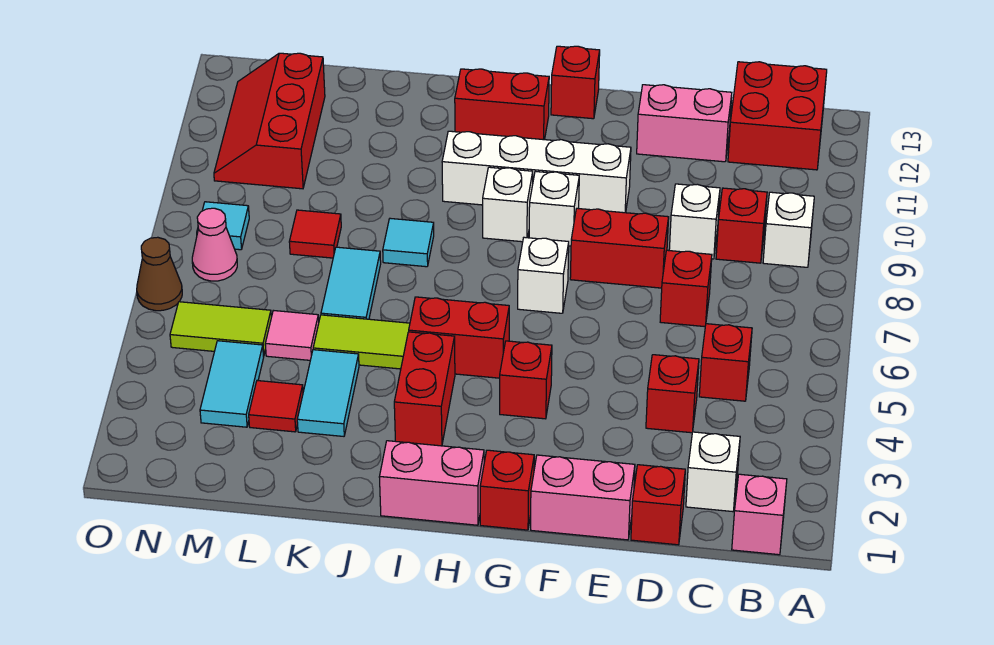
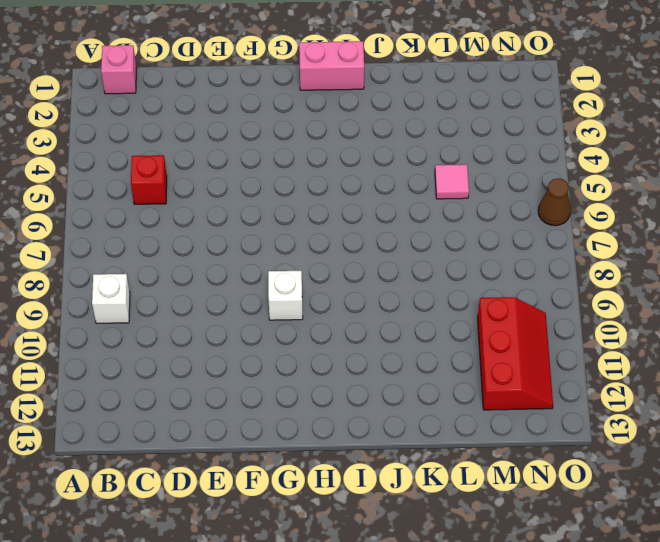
none -> red brick B12:C13 level 1
none -> white brick C2 level 1
none -> red brick C9 level 1
none -> red brick D1 level 1

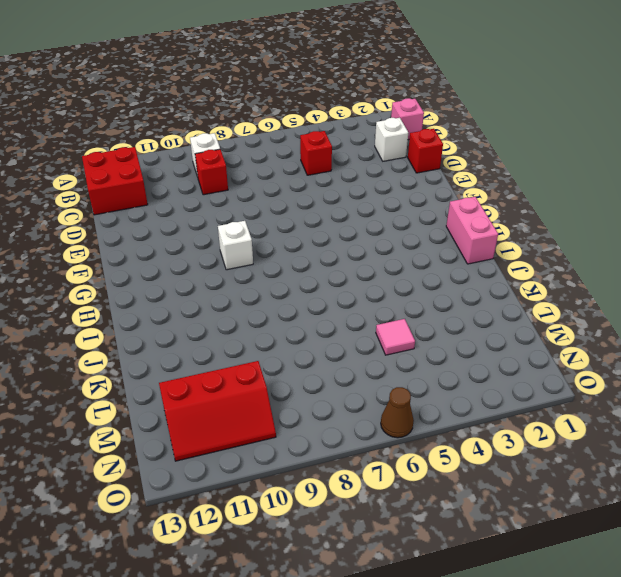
none -> red brick D4 level 1
none -> red brick D7 level 1
none -> white brick D9 level 1
none -> pink brick D12:E12 level 1

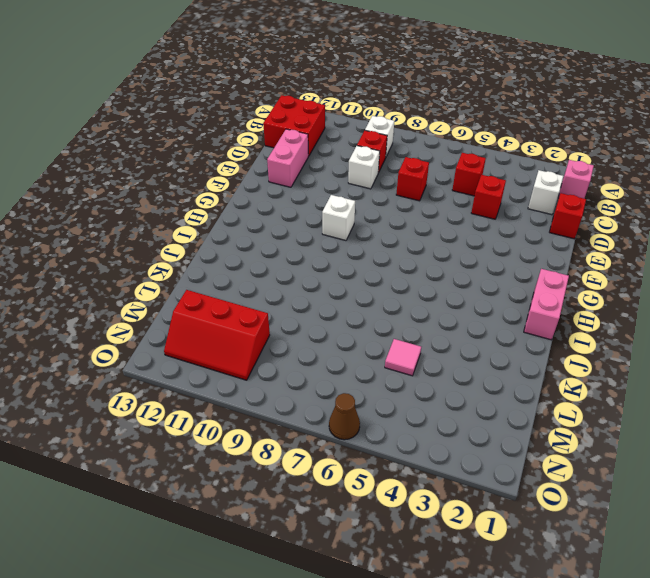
none -> pink brick E1:F1 level 1
none -> red brick E8:F8 level 1
none -> white brick F10:I10 level 1
none -> red brick G1 level 1

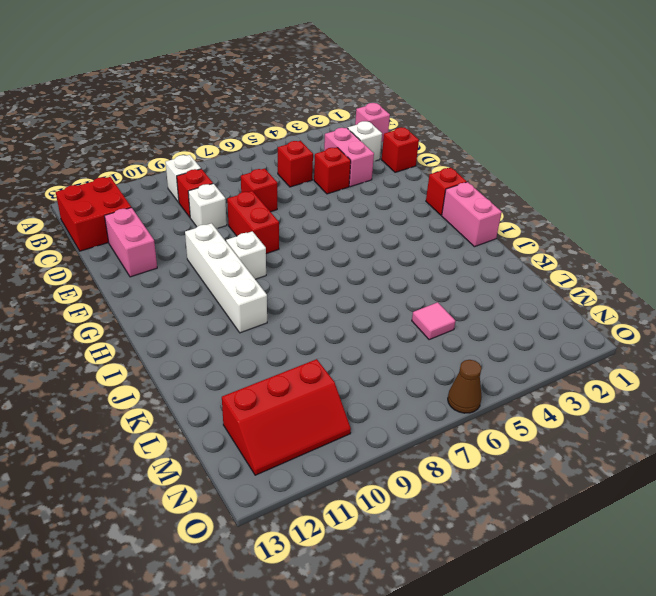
pink brick C3:D3 level 1 -> pink brick E1:F1 level 1
none -> red brick G4 level 1
none -> white brick G7 level 1
none -> red brick G13 level 1
none -> red brick H5:I5 level 1

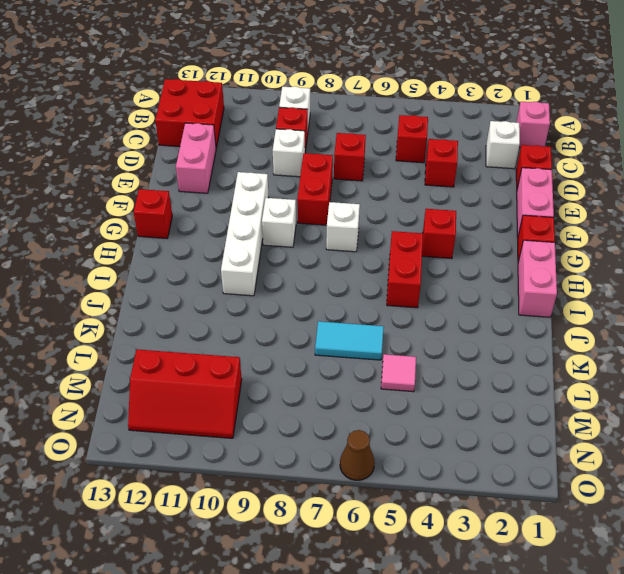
none -> white brick H9 level 1
none -> red brick H12:I12 level 1
none -> red brick I3:I4 level 1
none -> lime tile J5:K5 level 1

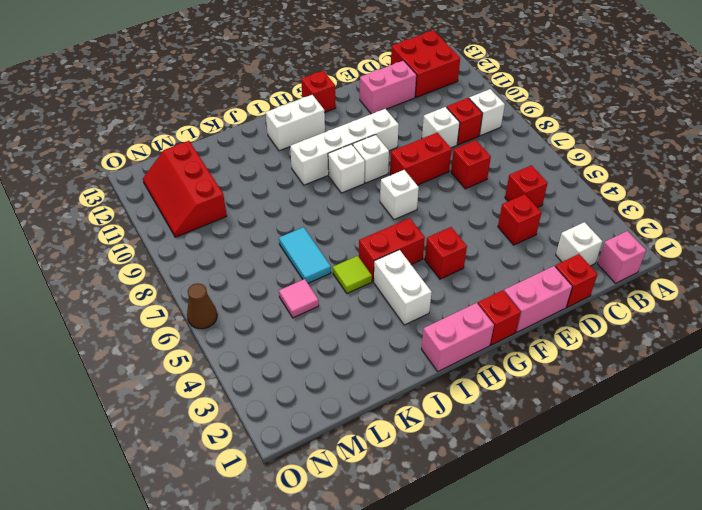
white brick H12:I12 level 1 -> red brick H12:I12 level 1
white brick I3:I4 level 1 -> red brick I3:I4 level 1
lime tile J5 level 1 -> lime tile J5:K5 level 1
none -> cyan tile J8 level 1
none -> cyan tile K3:K4 level 1
none -> red tile L3 level 1
none -> red tile L8 level 1

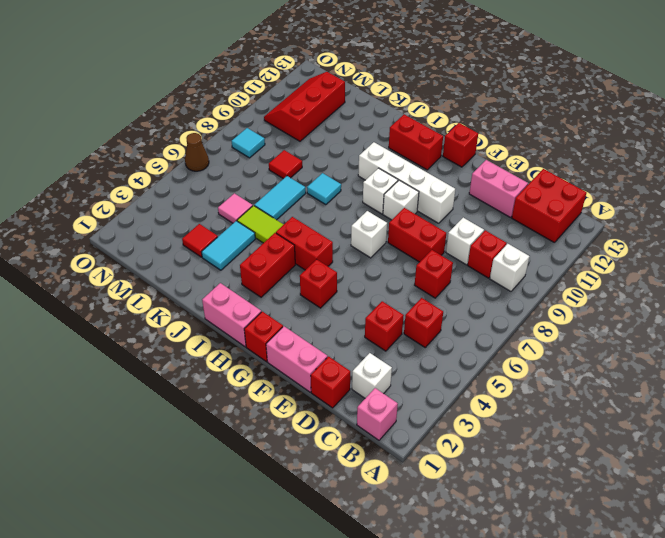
none -> cyan tile M3:M4 level 1
none -> lime tile M5:N5 level 1
none -> pink cone N7 level 1

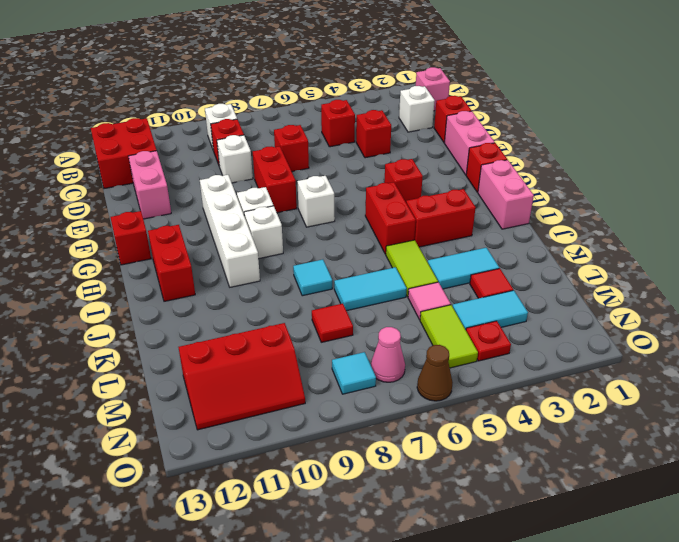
red plate N4 level 1 -> none

